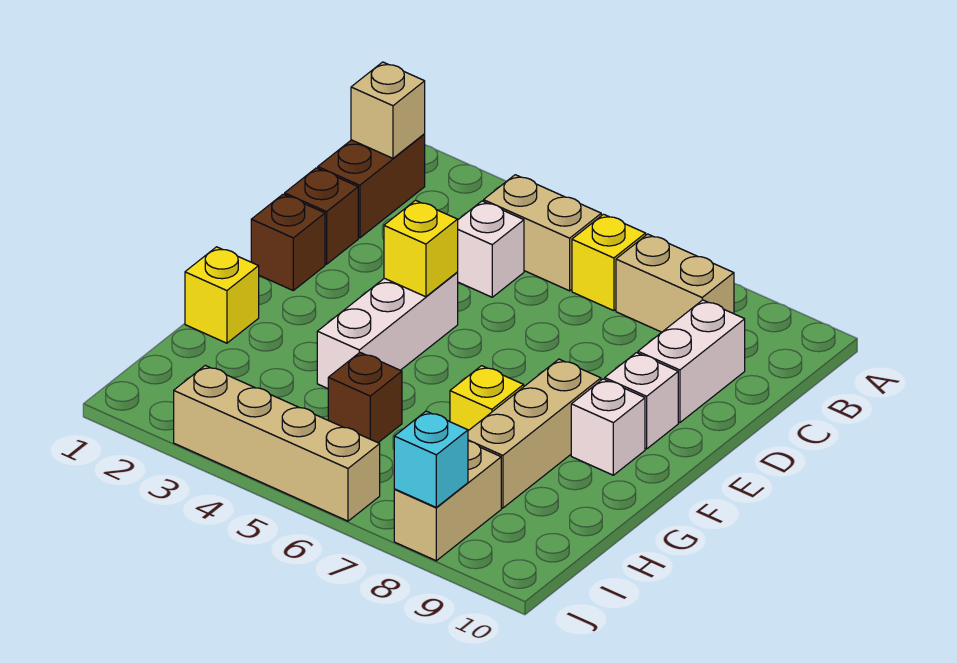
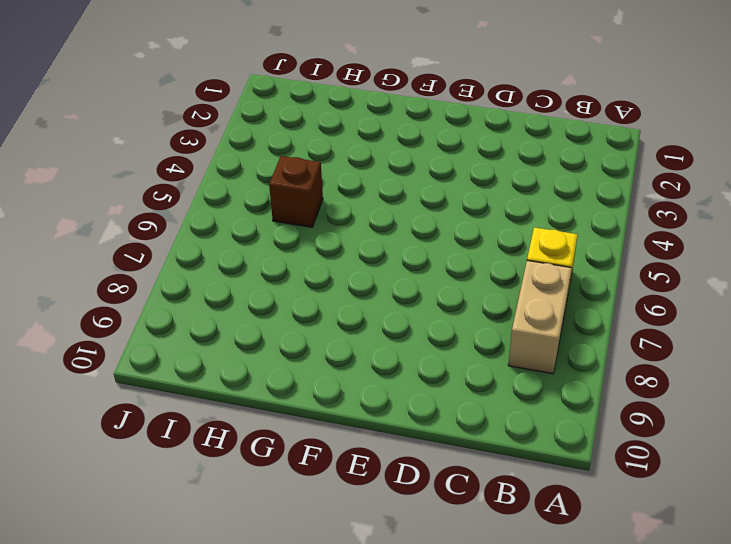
none -> brown brick B1:C1 level 1
none -> tan brick B4:B5 level 1
none -> white brick C4 level 1

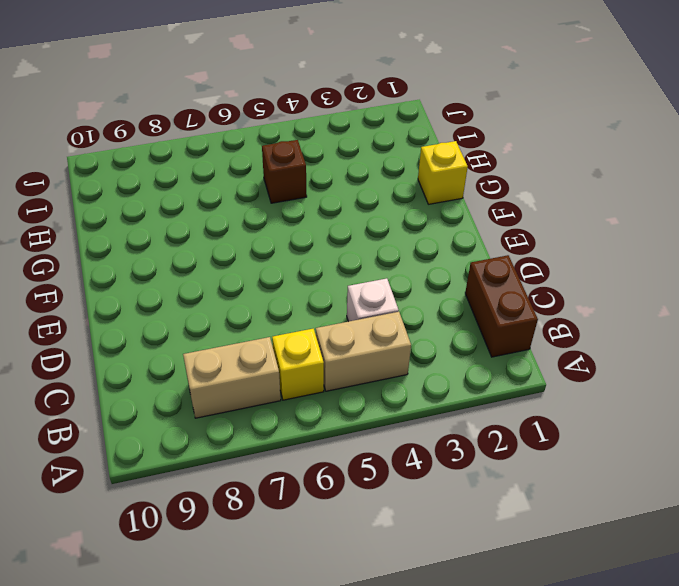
none -> white brick C9:D9 level 1
none -> brown brick D1 level 1
none -> brown brick E1 level 1

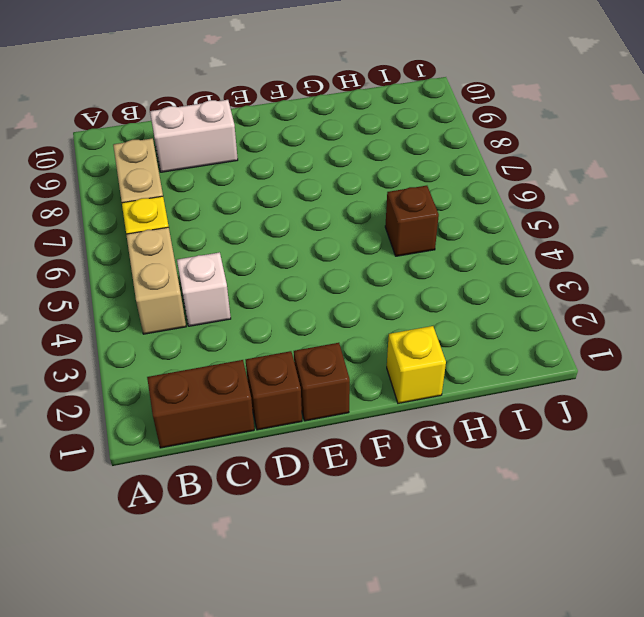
none -> white brick E4:G4 level 1
none -> white brick E9 level 1
none -> tan brick F8:H8 level 1

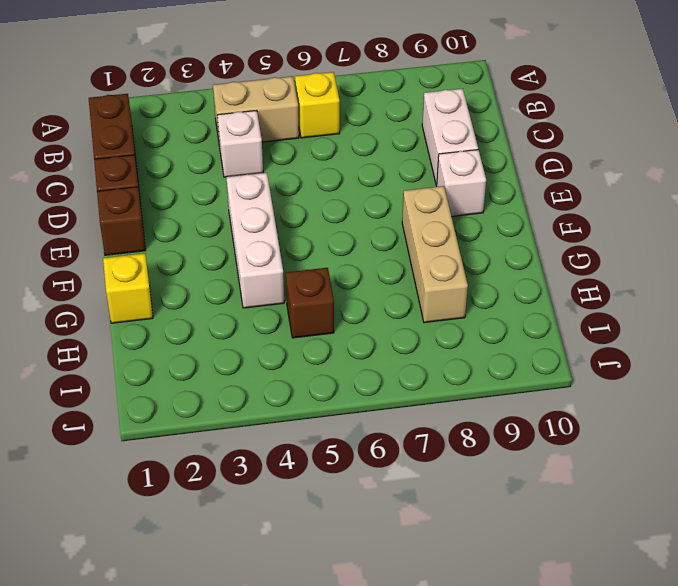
none -> tan brick B7:B8 level 1
none -> white brick F9 level 1
none -> yellow brick G7 level 1

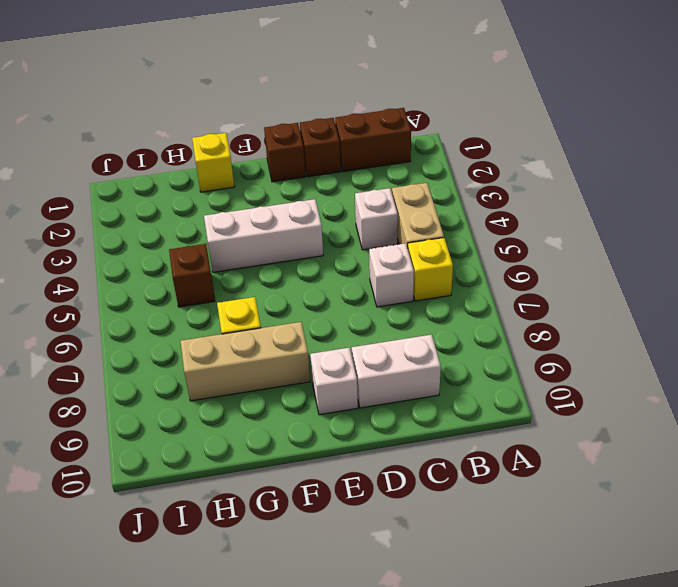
white brick C6 level 1 -> white brick F9 level 1
none -> tan brick B7:B8 level 1
none -> tan brick I8:J8 level 1
none -> tan brick J3:J6 level 1

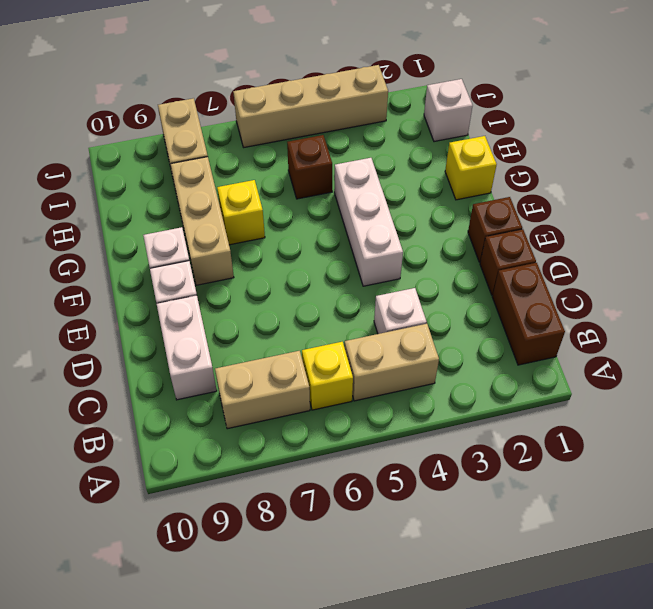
white brick I1 level 1 -> none
none -> tan brick B1 level 2
none -> yellow brick E4 level 2
none -> cyan brick J8 level 2

